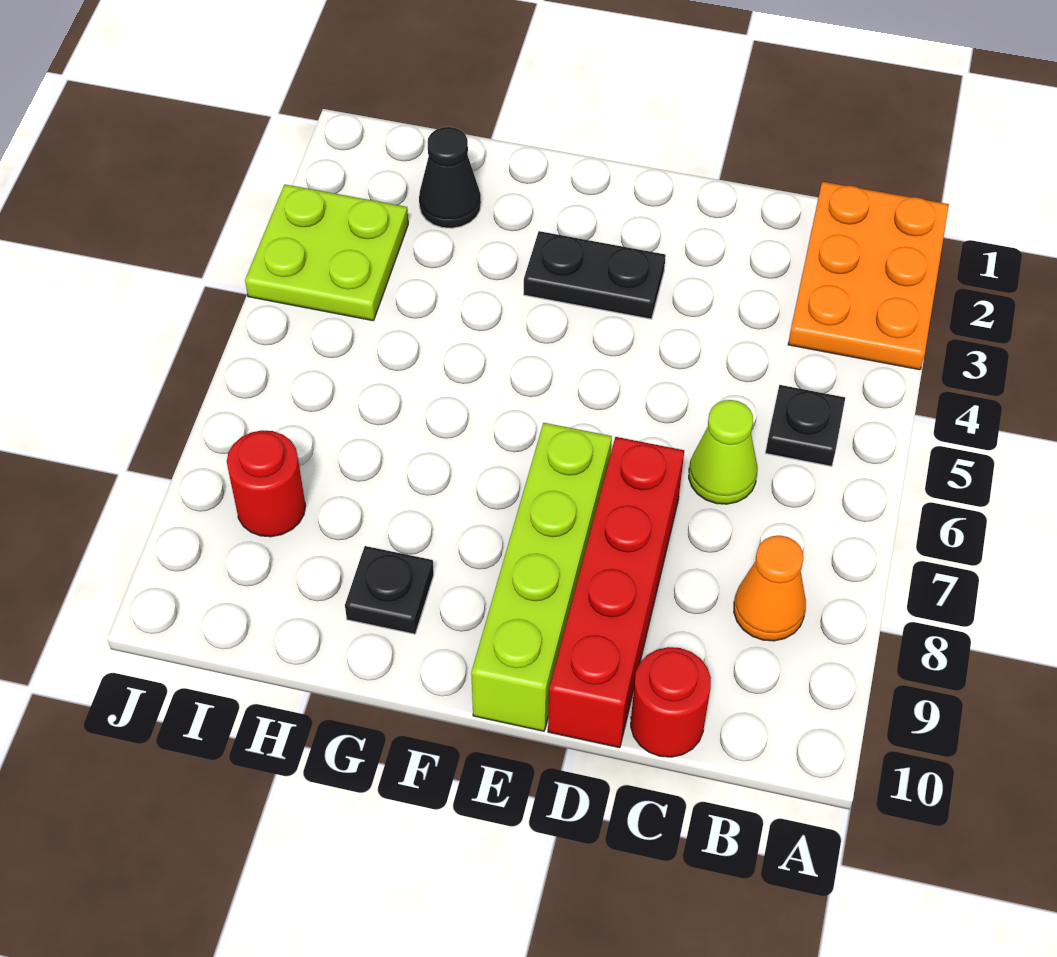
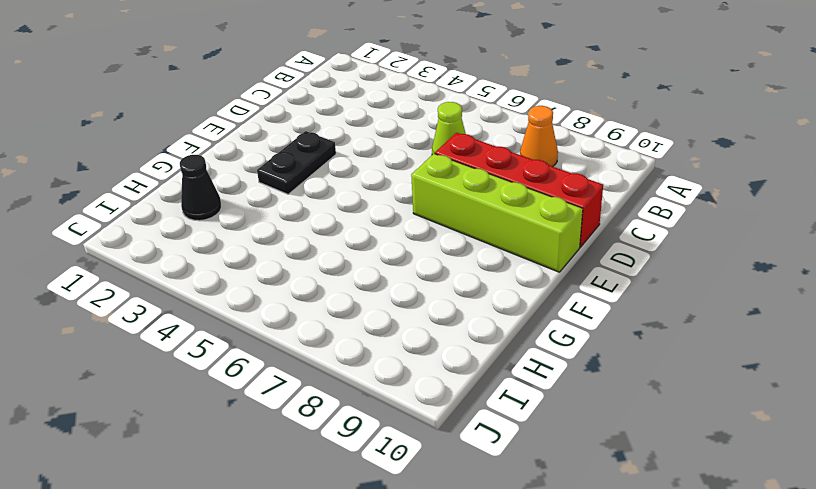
none -> orange plate A1:B3 level 1
none -> black plate B5 level 1
none -> red round brick C10 level 1

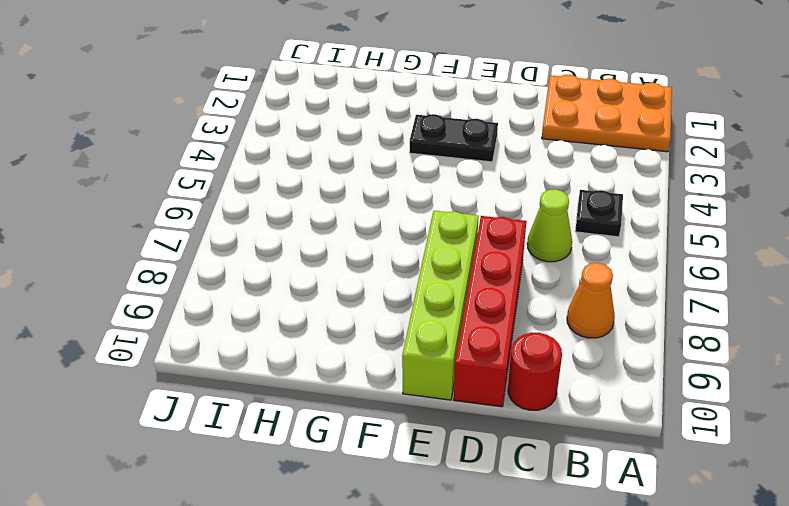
orange plate A1:C2 level 1 -> orange plate A1:B3 level 1
none -> black plate G9 level 1
none -> black cone H2 level 1
none -> lime plate I3:J4 level 1

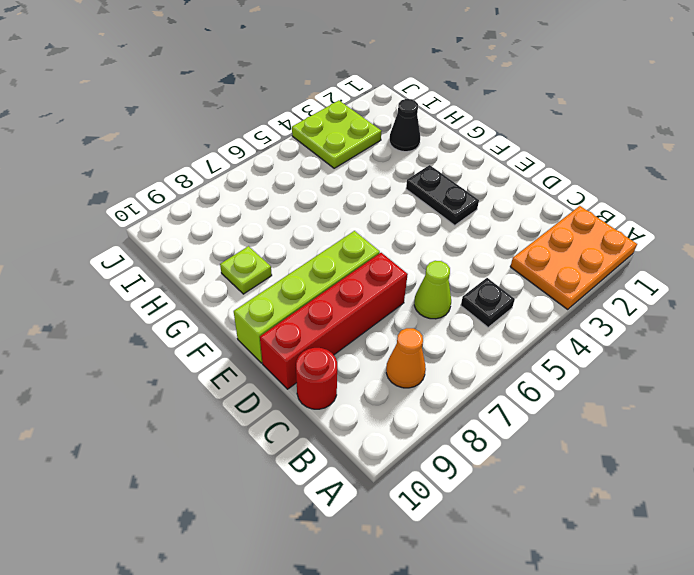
lime plate G9 level 1 -> black plate G9 level 1
none -> red round brick I8 level 1

